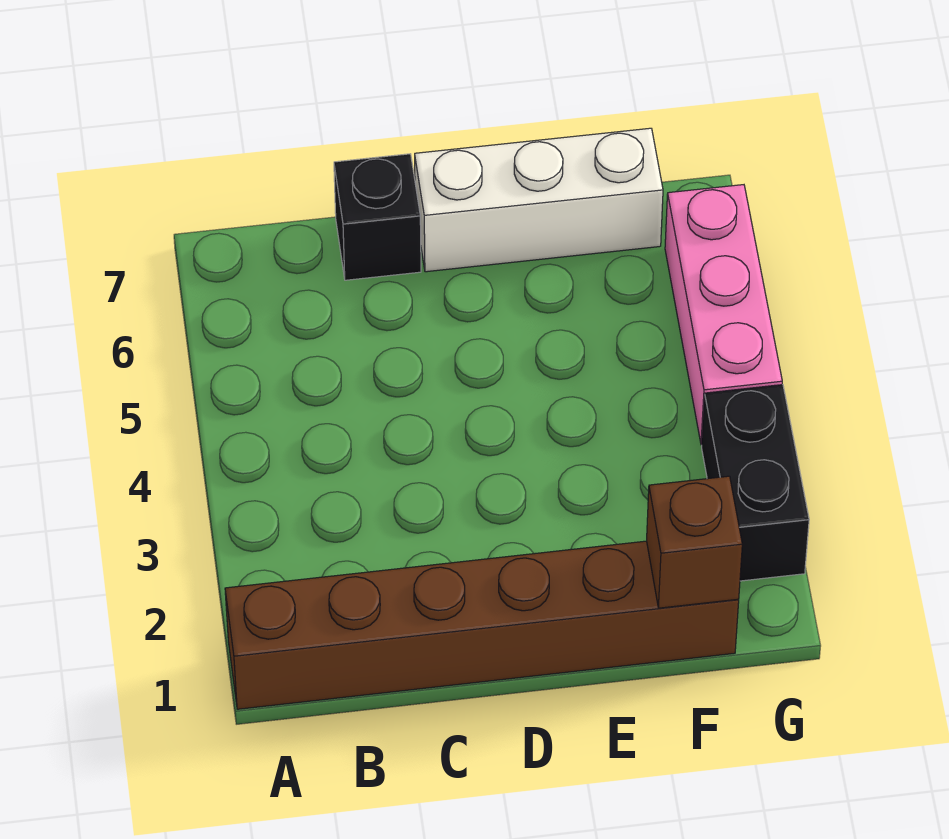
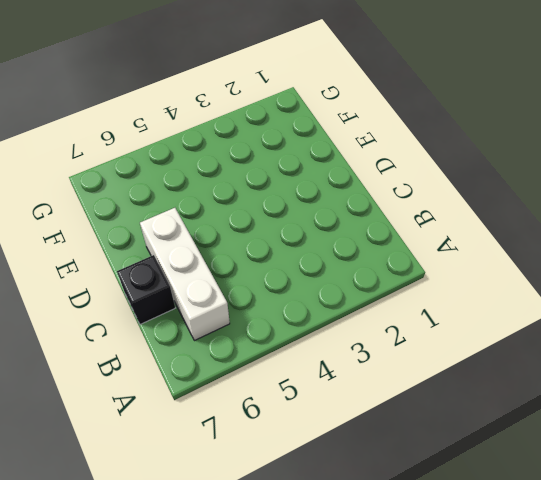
white brick B6:D6 level 1 -> white brick D7:F7 level 1
none -> brown brick A1:F1 level 1
none -> black brick G2:G3 level 1

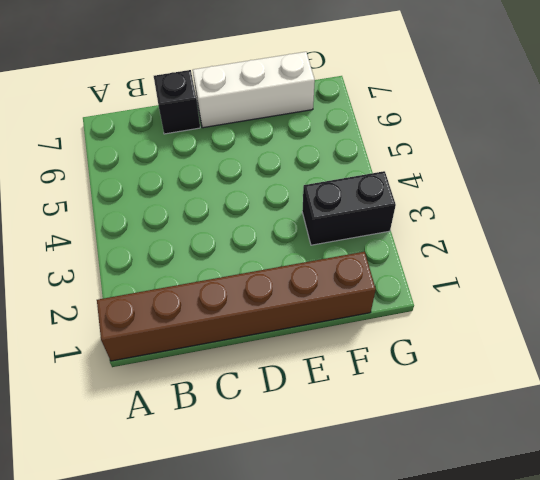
black brick F3:G3 level 1 -> black brick G2:G3 level 1
none -> pink brick G4:G6 level 1
none -> brown brick F1 level 2

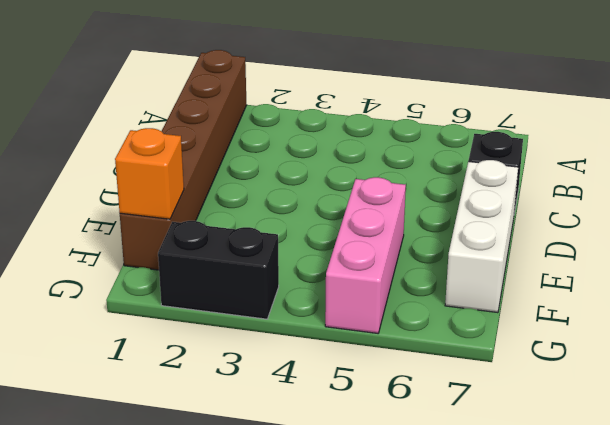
pink brick E5:G5 level 1 -> pink brick G4:G6 level 1
orange brick F1 level 2 -> brown brick F1 level 2

